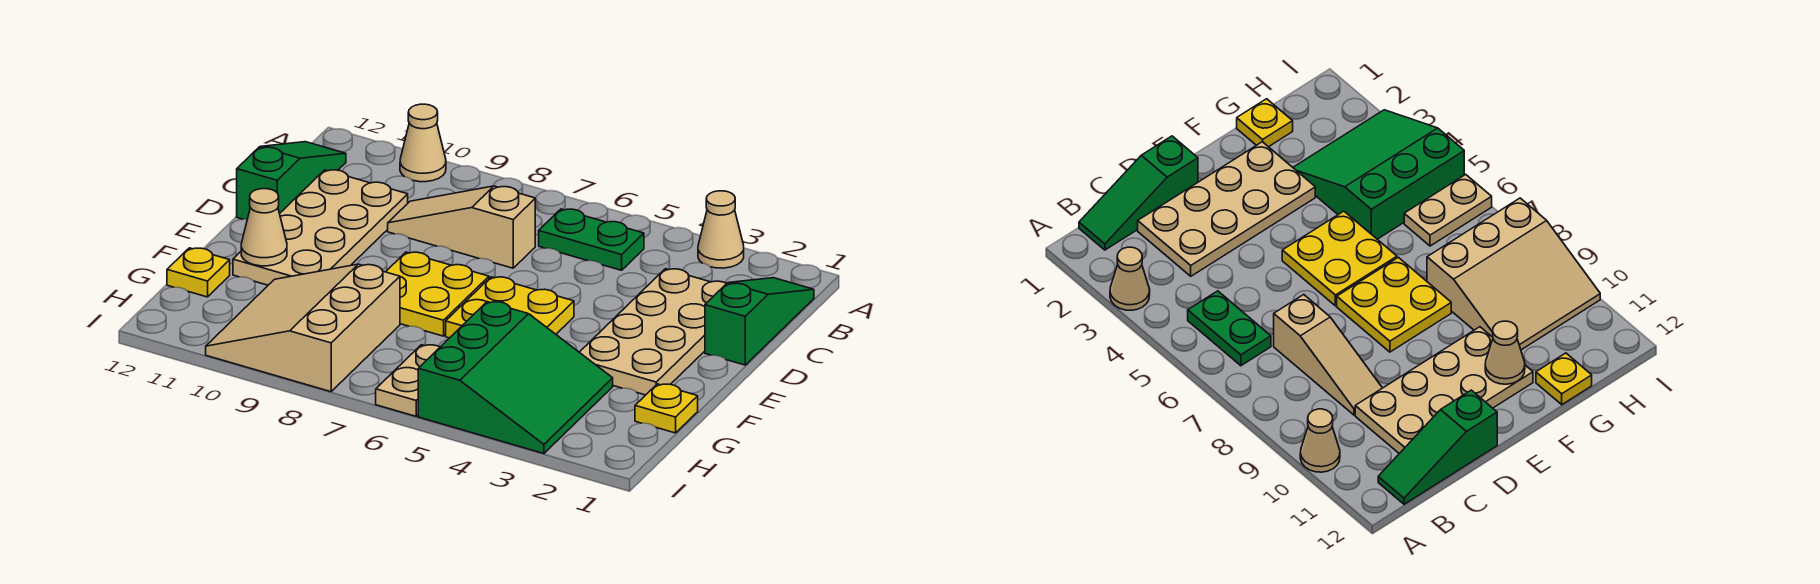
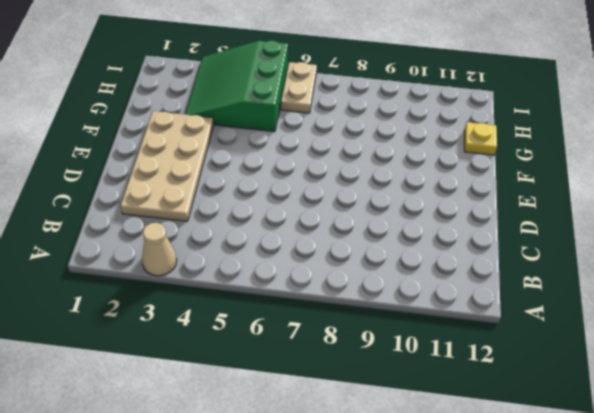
none -> tan cone A10 level 1
none -> green slope B1:D1 level 1 top D
none -> green plate B5:B6 level 1

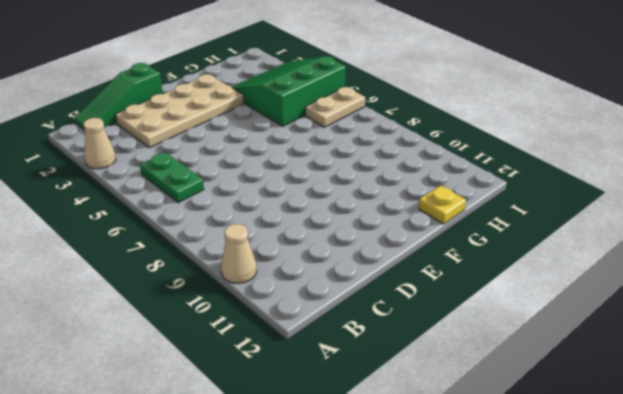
none -> green slope B12:D12 level 1 top D
none -> tan slope C7:C9 level 1 top 7
none -> tan plate C10:F11 level 1

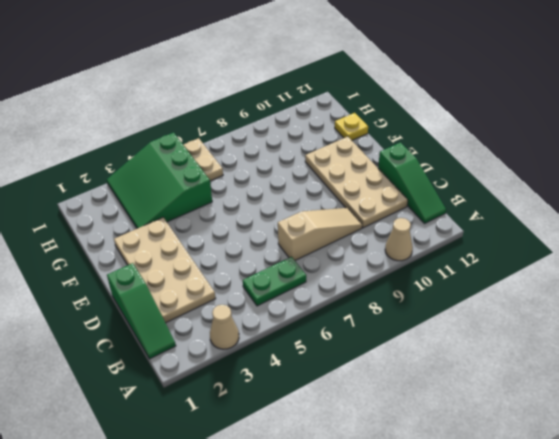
none -> yellow plate E5:F6 level 1
none -> yellow plate E7:F8 level 1
none -> yellow plate G1 level 1

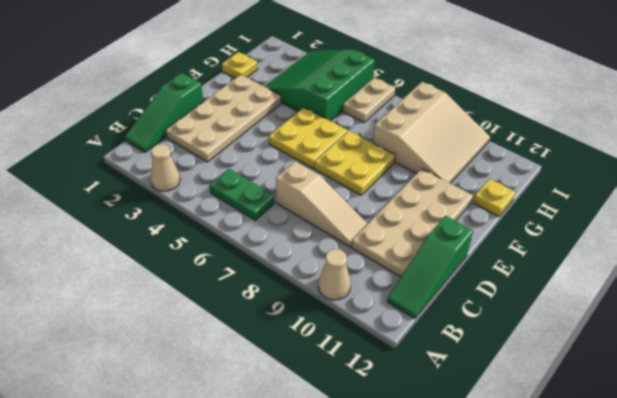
none -> tan cone F11 level 2

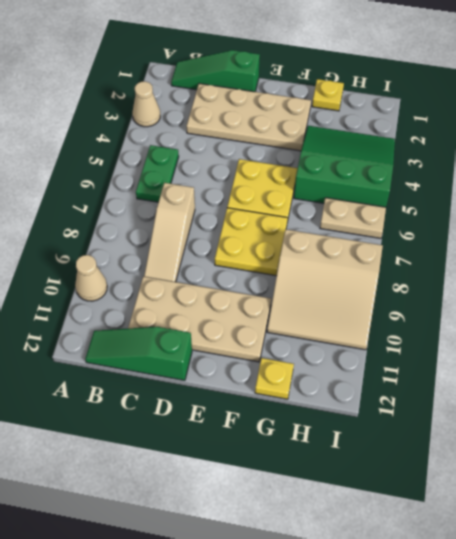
none -> tan cone F11 level 2

